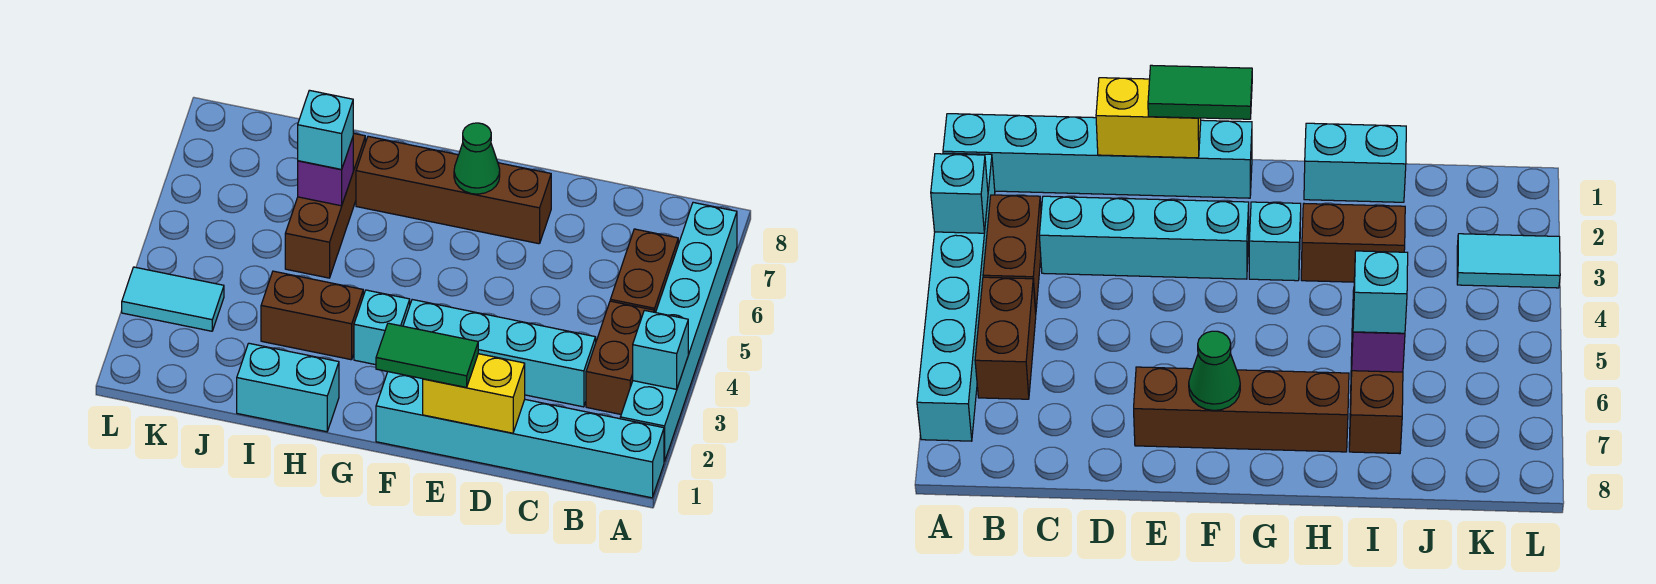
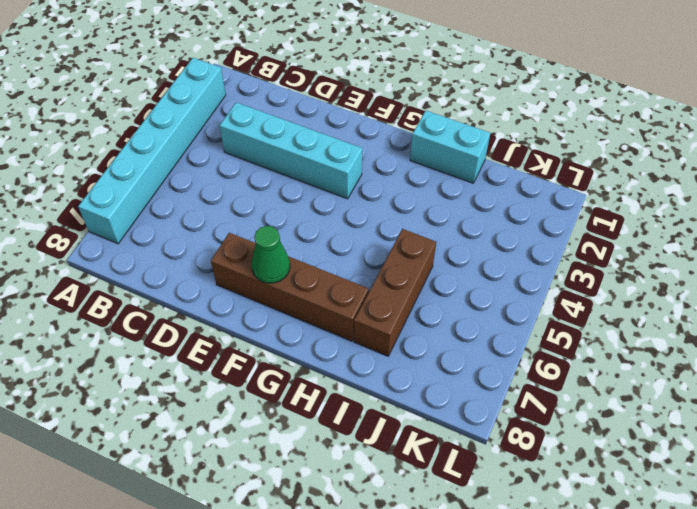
none -> cyan brick A1:F1 level 1
none -> brown brick B3:B4 level 1
none -> brown brick B5:B6 level 1

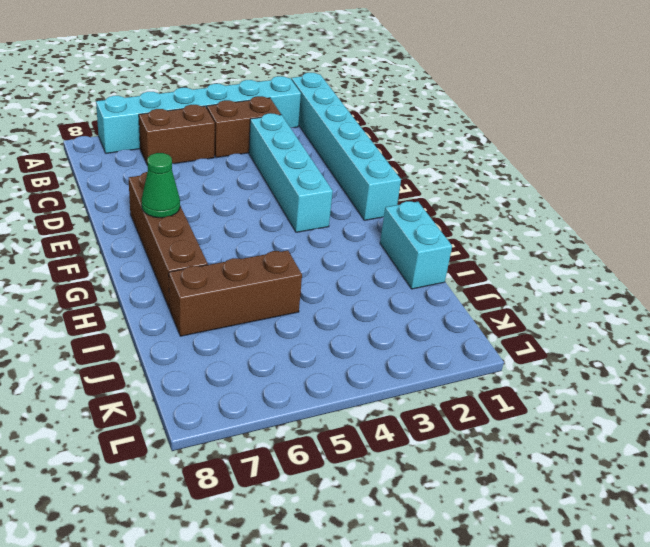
none -> cyan brick G3 level 1
none -> brown brick H3:I3 level 1
none -> cyan tile K3:L3 level 1

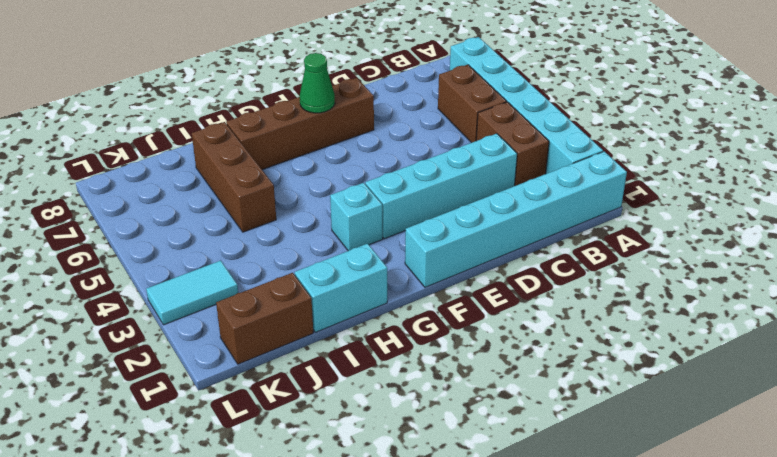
brown brick J1:K1 level 1 -> brown brick H3:I3 level 1
none -> cyan brick A3 level 2
none -> yellow brick D1:E1 level 2
none -> purple brick I6 level 2

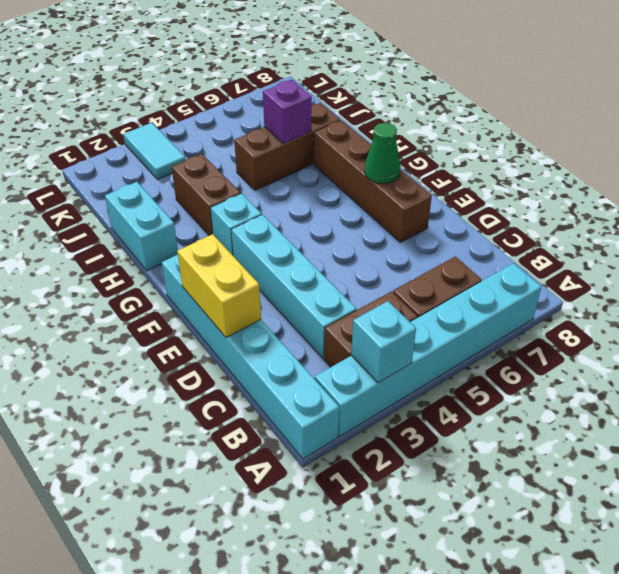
none -> green tile E1:F1 level 3
none -> cyan brick I6 level 3

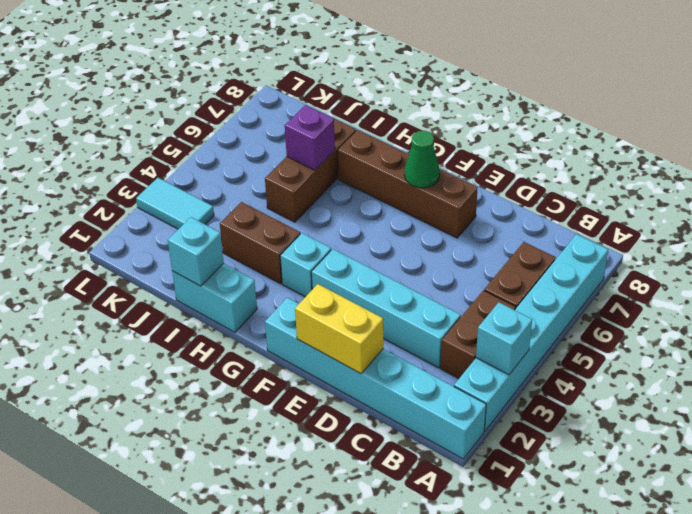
cyan brick I1 level 2 -> cyan brick I6 level 3
none -> green tile E1:F1 level 3

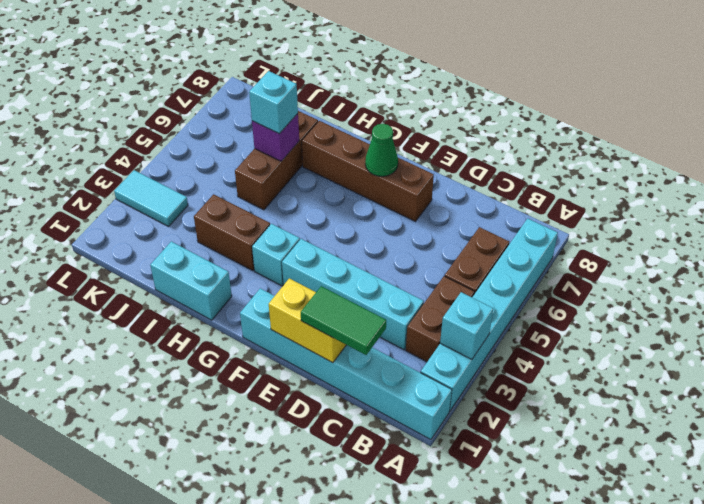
green tile C1:D1 level 3 -> green tile E1:F1 level 3

